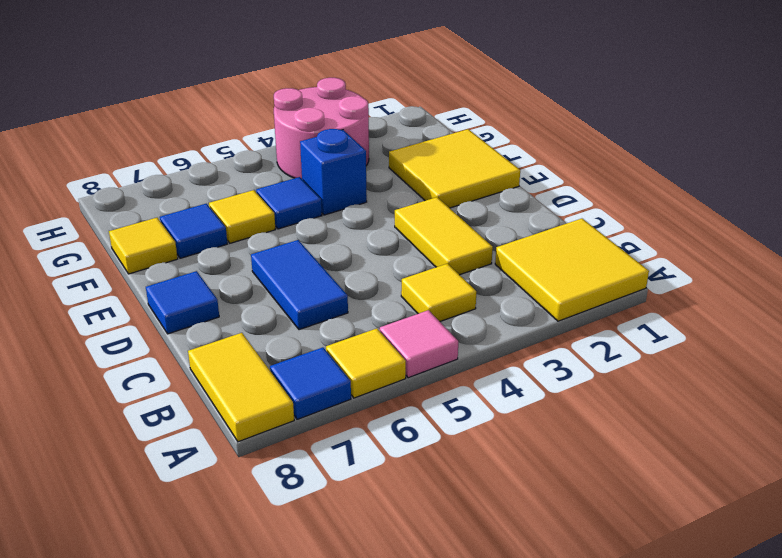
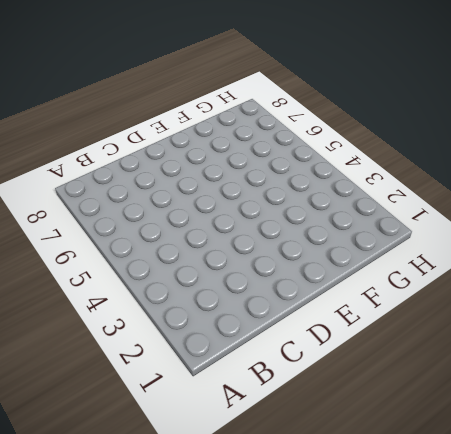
none -> yellow tile A1:B2 level 1
none -> pink tile A5 level 1
none -> yellow tile A6 level 1

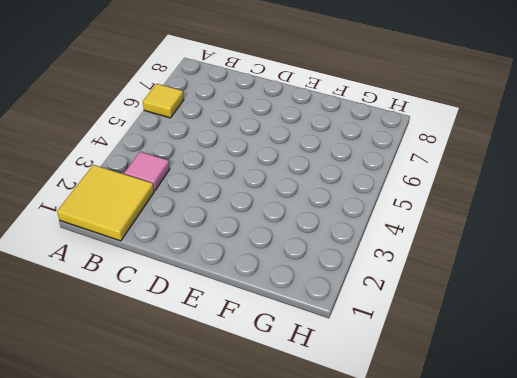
pink tile B3 level 1 -> pink tile A5 level 1
none -> blue tile A7 level 1
none -> yellow tile A8:B8 level 1
none -> yellow tile B4 level 1

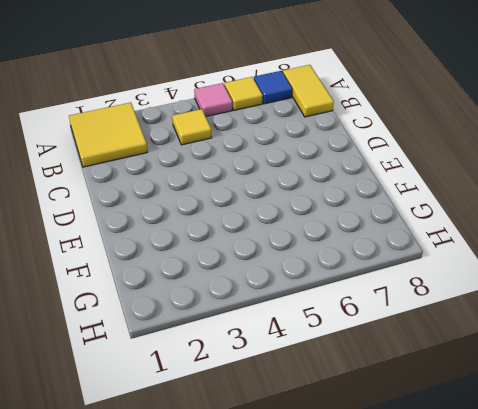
none -> yellow tile C3:D3 level 1
none -> blue tile C6:D6 level 1
none -> blue tile D8 level 1

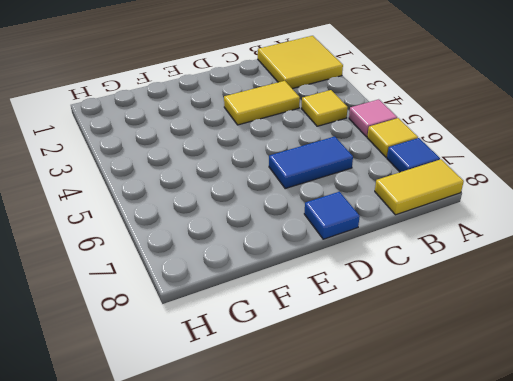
none -> yellow tile E1:F2 level 1
none -> blue brick F4 level 1
none -> blue tile F5 level 1

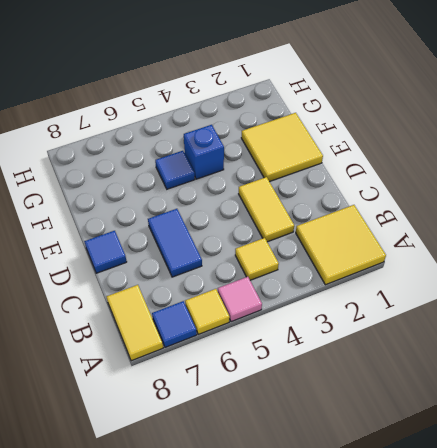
none -> yellow tile F6 level 1
none -> blue tile F7 level 1
none -> yellow tile F8 level 1

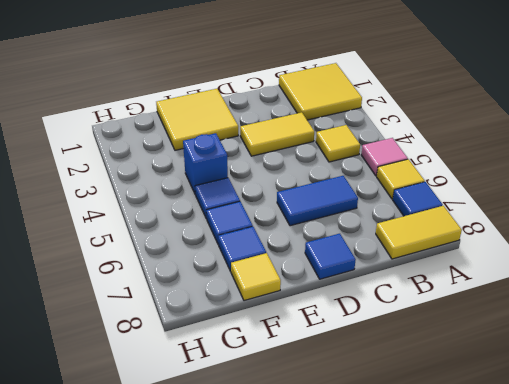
blue tile F6 level 1 -> yellow tile F6 level 1
none -> pink round brick G3:H4 level 1

